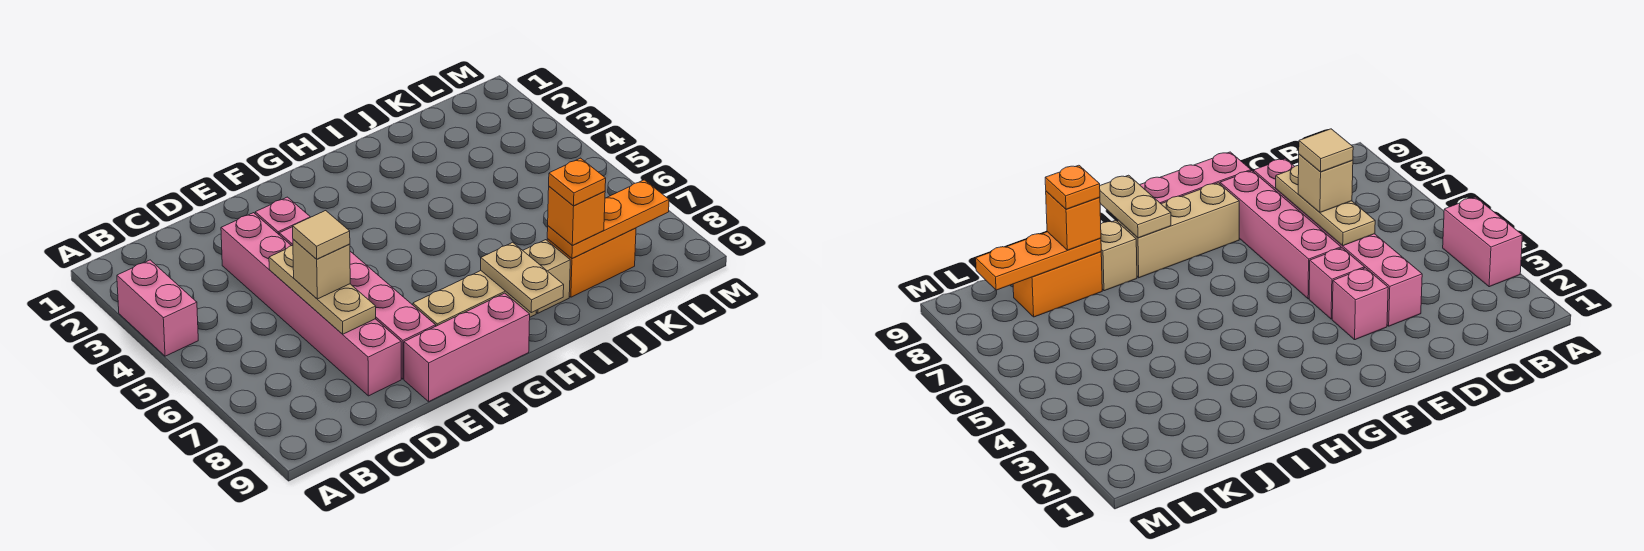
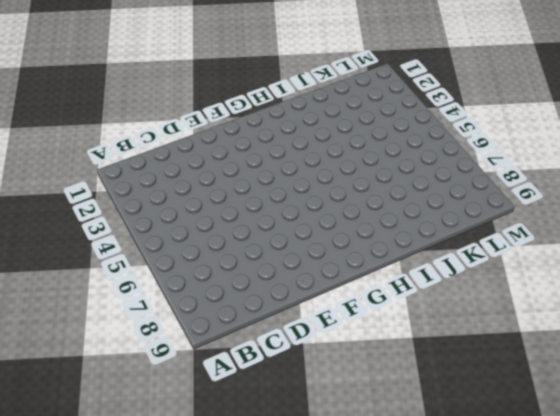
none -> pink brick A3:A4 level 1
none -> pink brick D3:D8 level 1
none -> pink brick E3 level 1

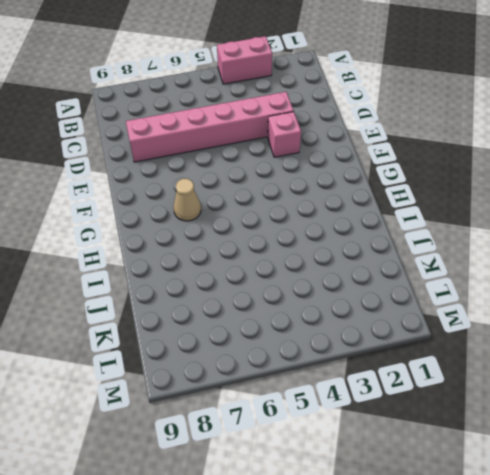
tan cone G7 level 1 -> none
none -> pink brick E4 level 1
none -> pink brick E5:E8 level 1
none -> pink brick E9:G9 level 1

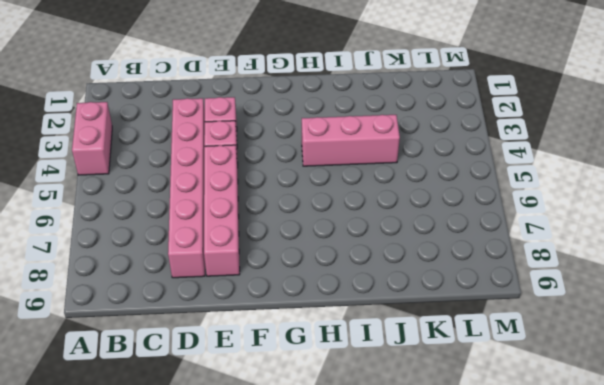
pink brick H4:J4 level 1 -> pink brick E9:G9 level 1
none -> tan brick F8:H8 level 1
none -> tan brick I8 level 1
none -> orange brick J8:K8 level 1

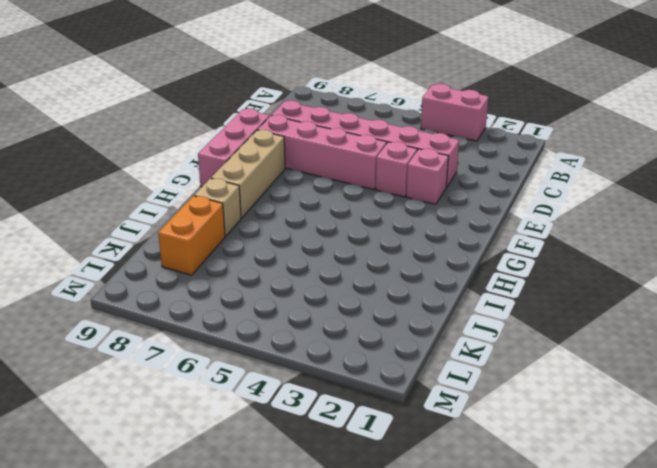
none -> tan plate D5:D7 level 2
none -> tan plate H8:H9 level 2
none -> orange plate J8:L8 level 2

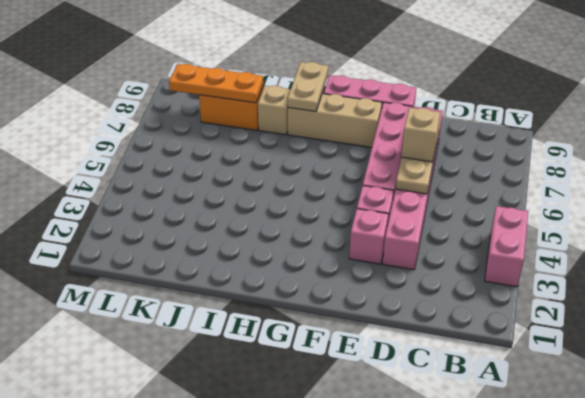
none -> orange brick J8 level 3
none -> tan tile D6 level 4
none -> orange plate J8 level 4

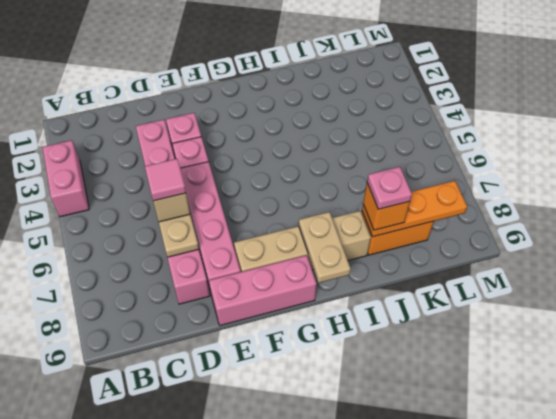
pink tile D6 level 4 -> tan tile D6 level 4
pink plate J8 level 4 -> orange plate J8 level 4

